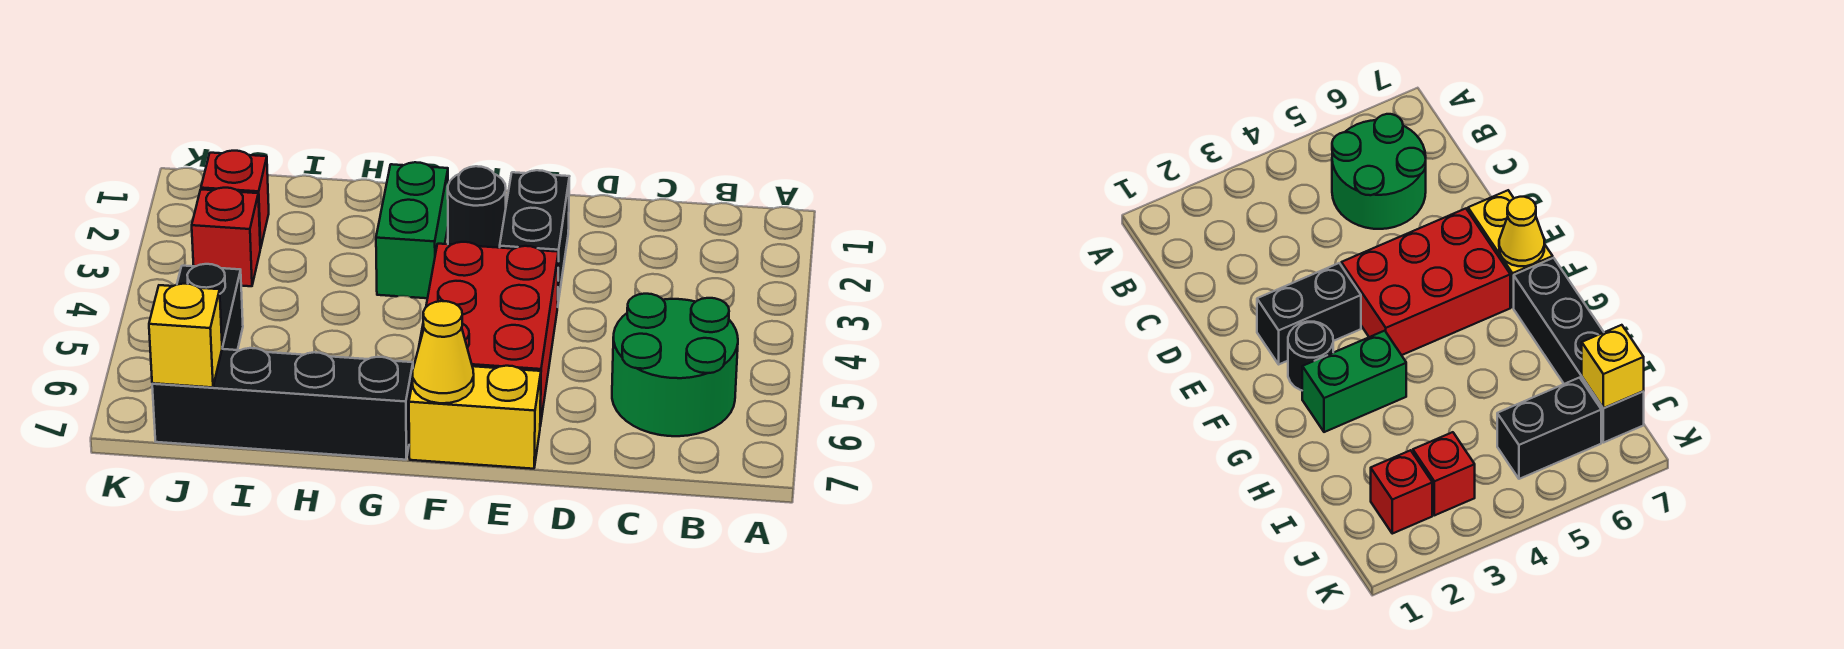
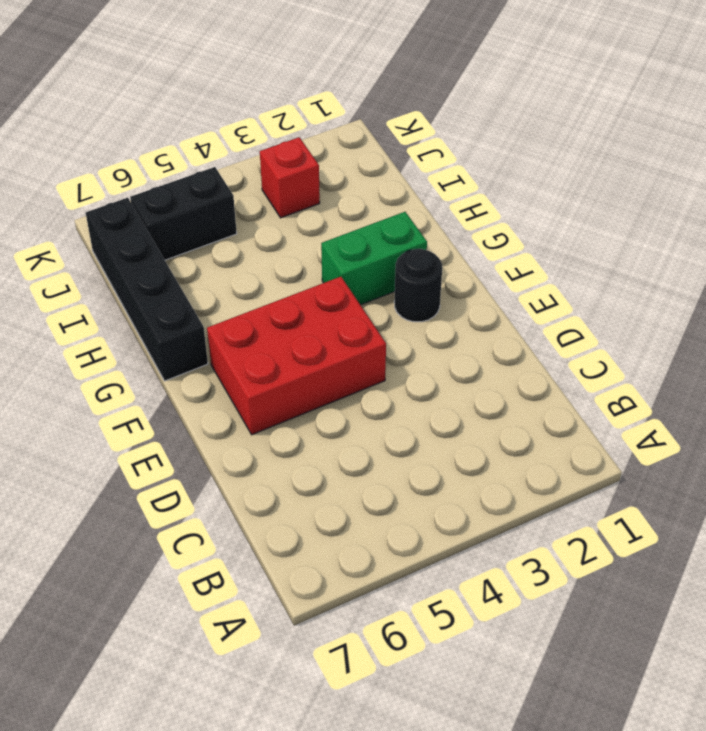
none -> green round brick B5:C6 level 1
none -> black brick E2:E3 level 1
none -> yellow brick E7:F7 level 1

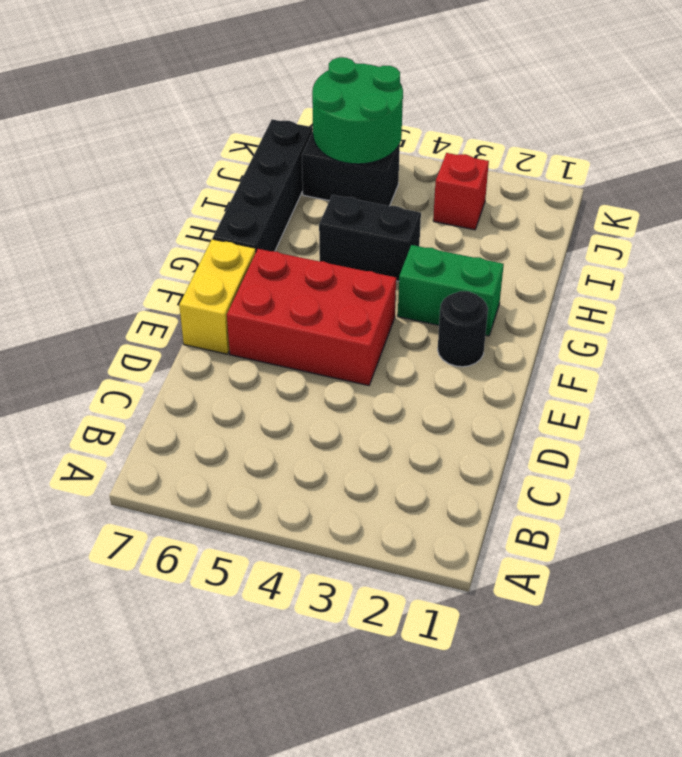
black brick H4:H5 level 1 -> black brick E2:E3 level 1
green round brick J5:K6 level 2 -> green round brick B5:C6 level 1
none -> red brick J2 level 1
none -> yellow cone F7 level 2
none -> yellow brick J7 level 2

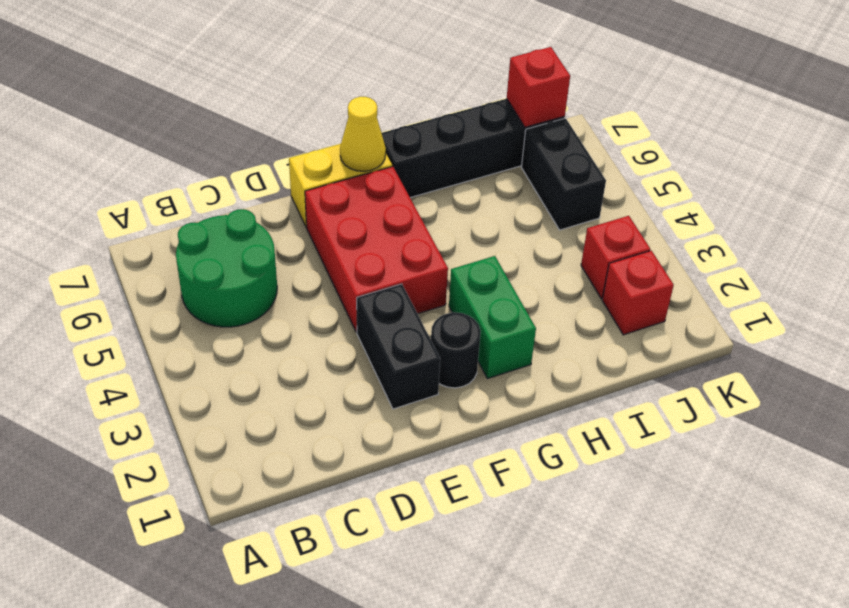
red brick J7 level 2 -> yellow brick J7 level 2

